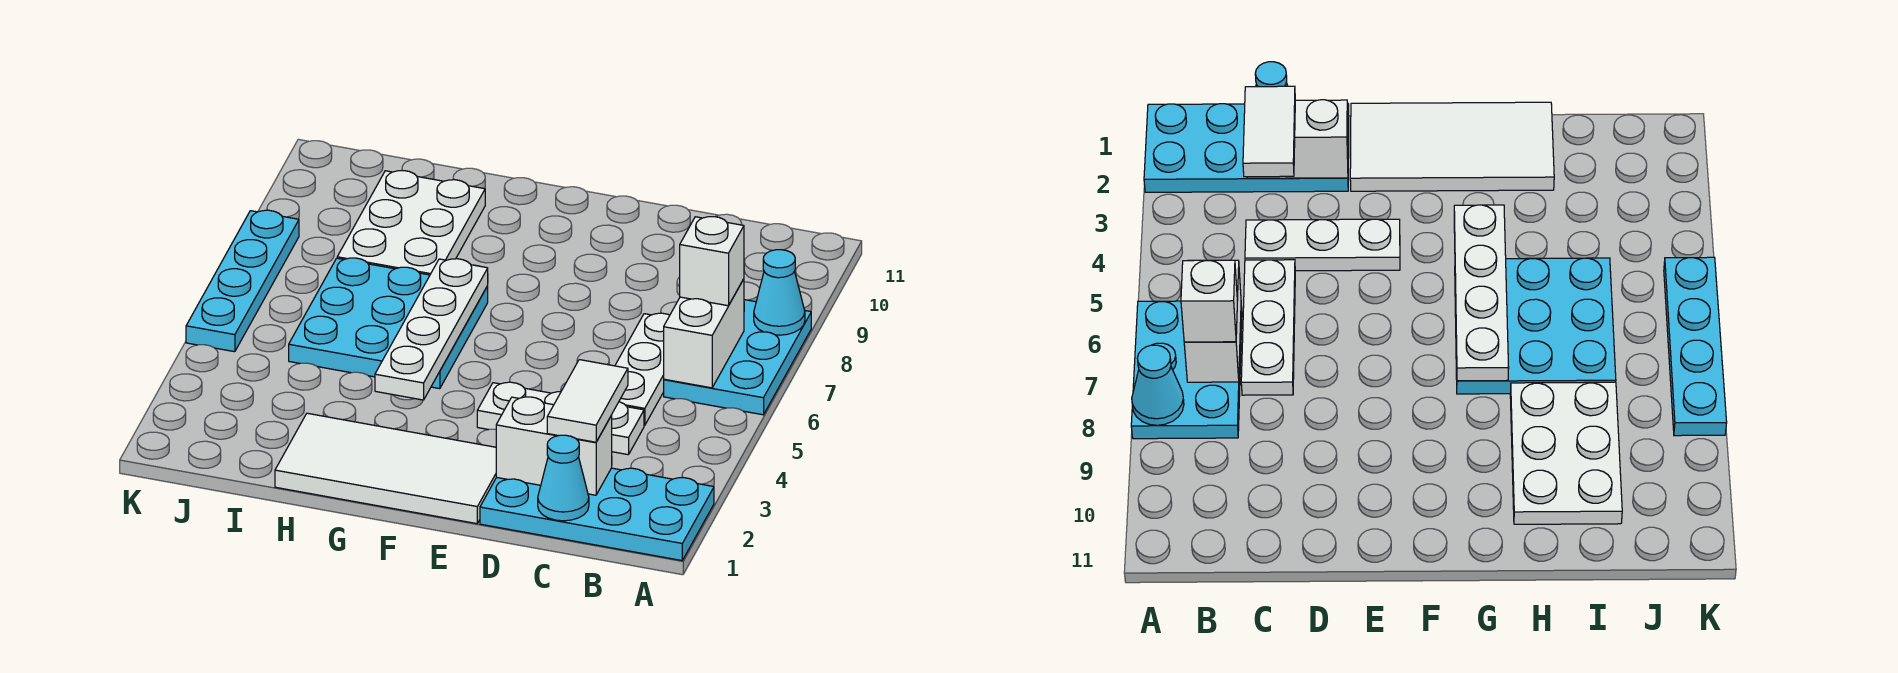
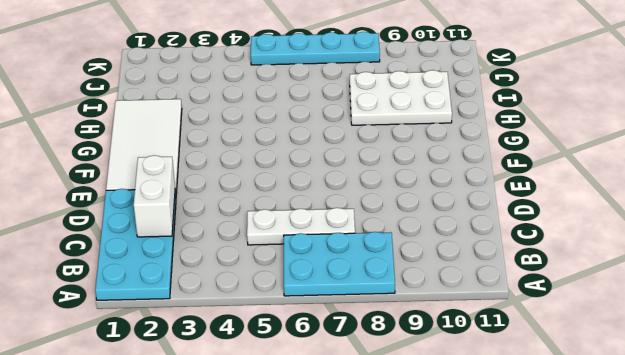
none -> white plate C4:E4 level 1
none -> cyan plate G5:I7 level 1
none -> cyan cone A8 level 2

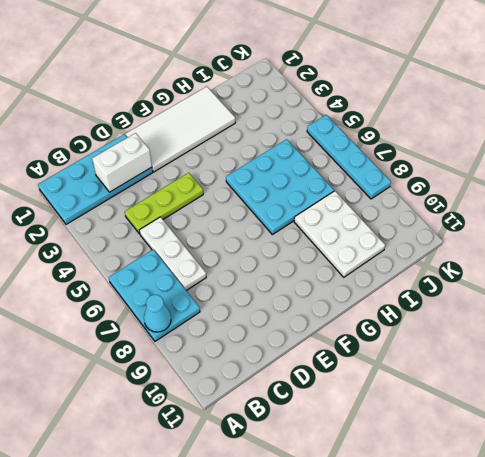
lime plate C4:E4 level 1 -> white plate C4:E4 level 1
none -> white brick B6:B7 level 2
none -> cyan cone C1 level 2
none -> white plate G4:G7 level 2

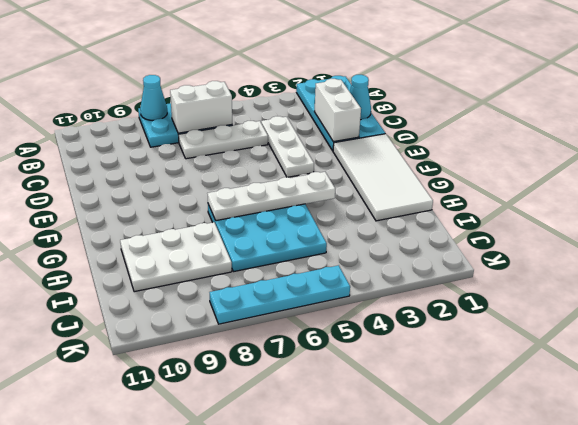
none -> white brick B7 level 3
none -> white tile C2:C3 level 3

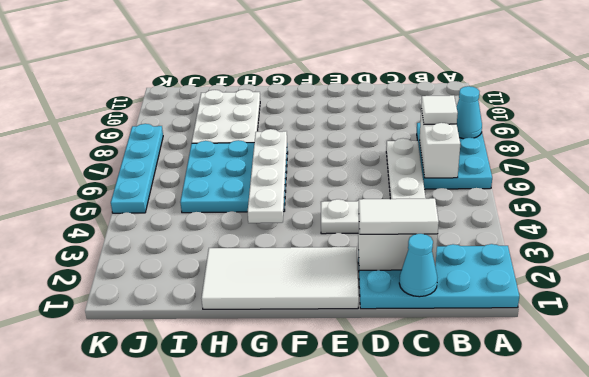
white tile B7 level 3 -> white brick B7 level 3
white tile C2:D2 level 3 -> white tile C2:C3 level 3

